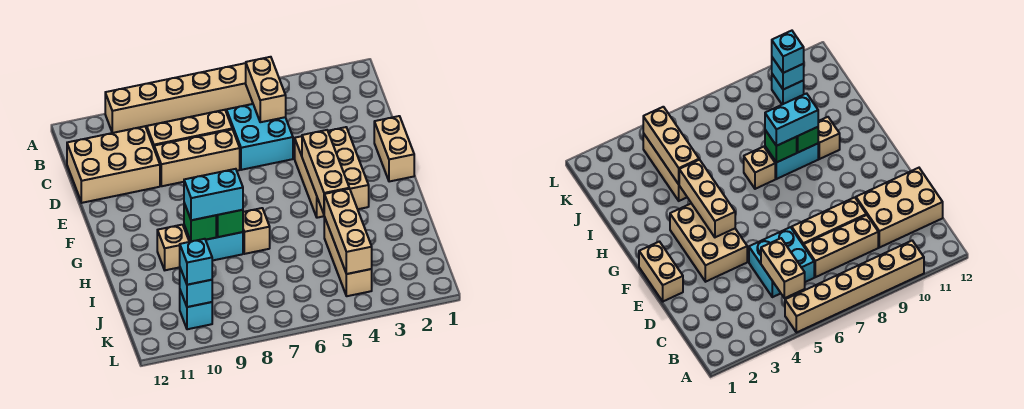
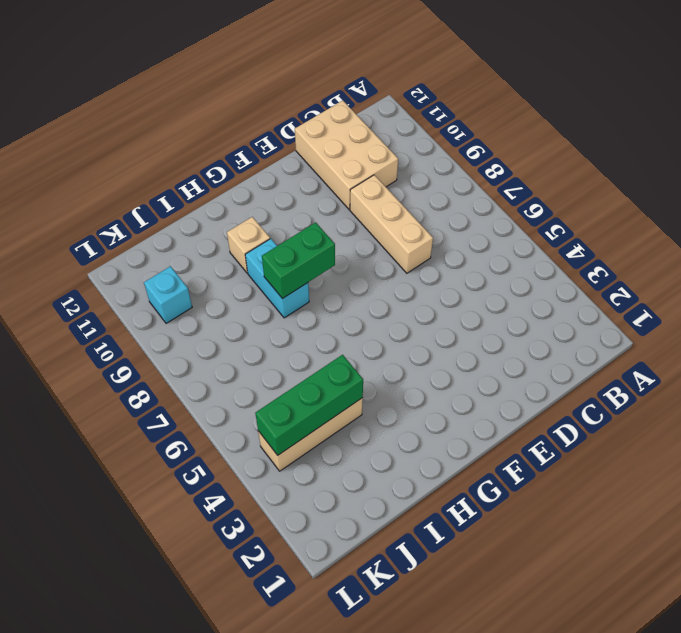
green brick G8:H8 level 2 -> green brick H8 level 2
green brick I4:K4 level 2 -> tan brick I4:K4 level 2
none -> tan brick A5:A10 level 1
none -> cyan brick C5:D6 level 1
none -> tan brick C7:C9 level 1

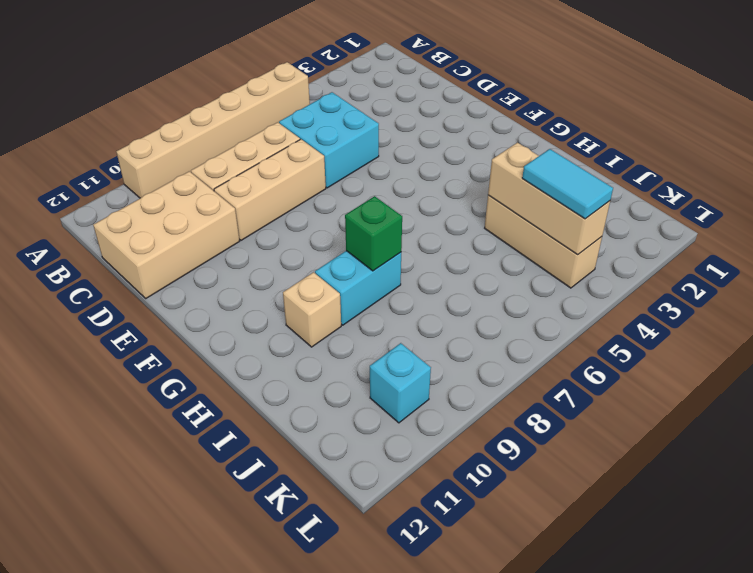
cyan tile J4:K4 level 3 -> none
none -> tan brick E1:F1 level 1
none -> tan brick E3:G4 level 1
none -> tan brick H7 level 1

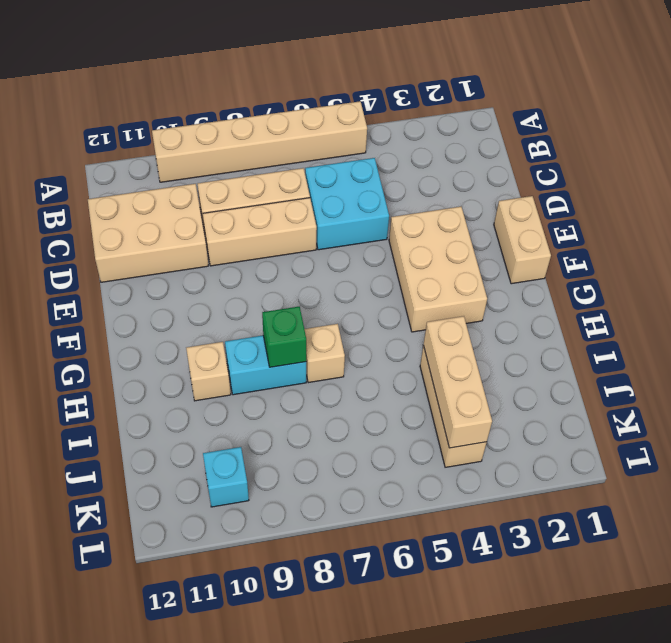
none -> tan brick B5:C5 level 2
none -> tan brick F4:H4 level 2
none -> green brick H9 level 2

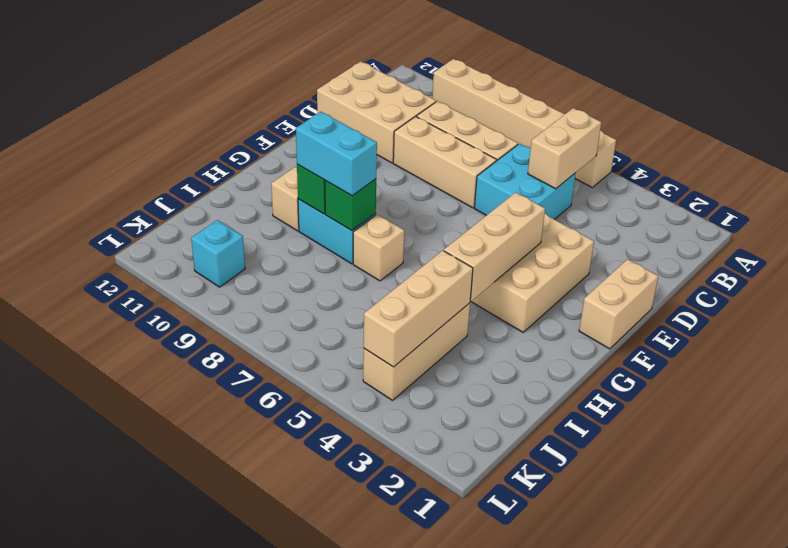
none -> cyan brick K10 level 2
none -> cyan brick K10 level 3

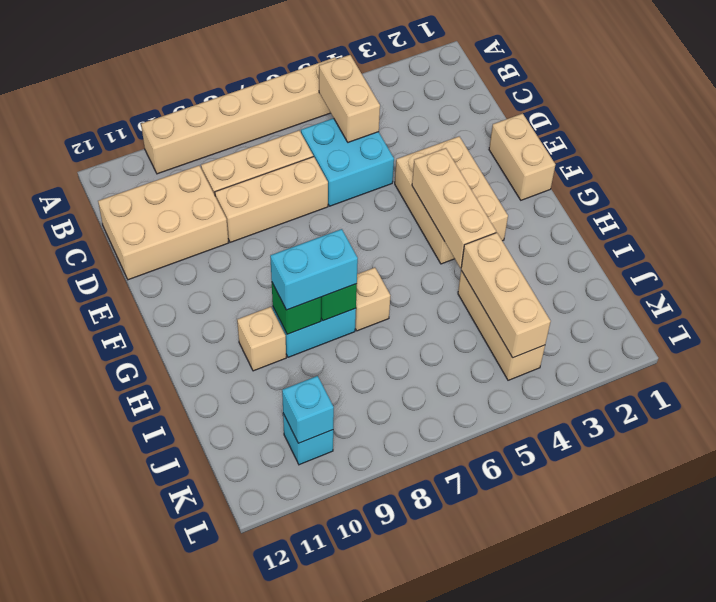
none -> cyan brick K10 level 3

